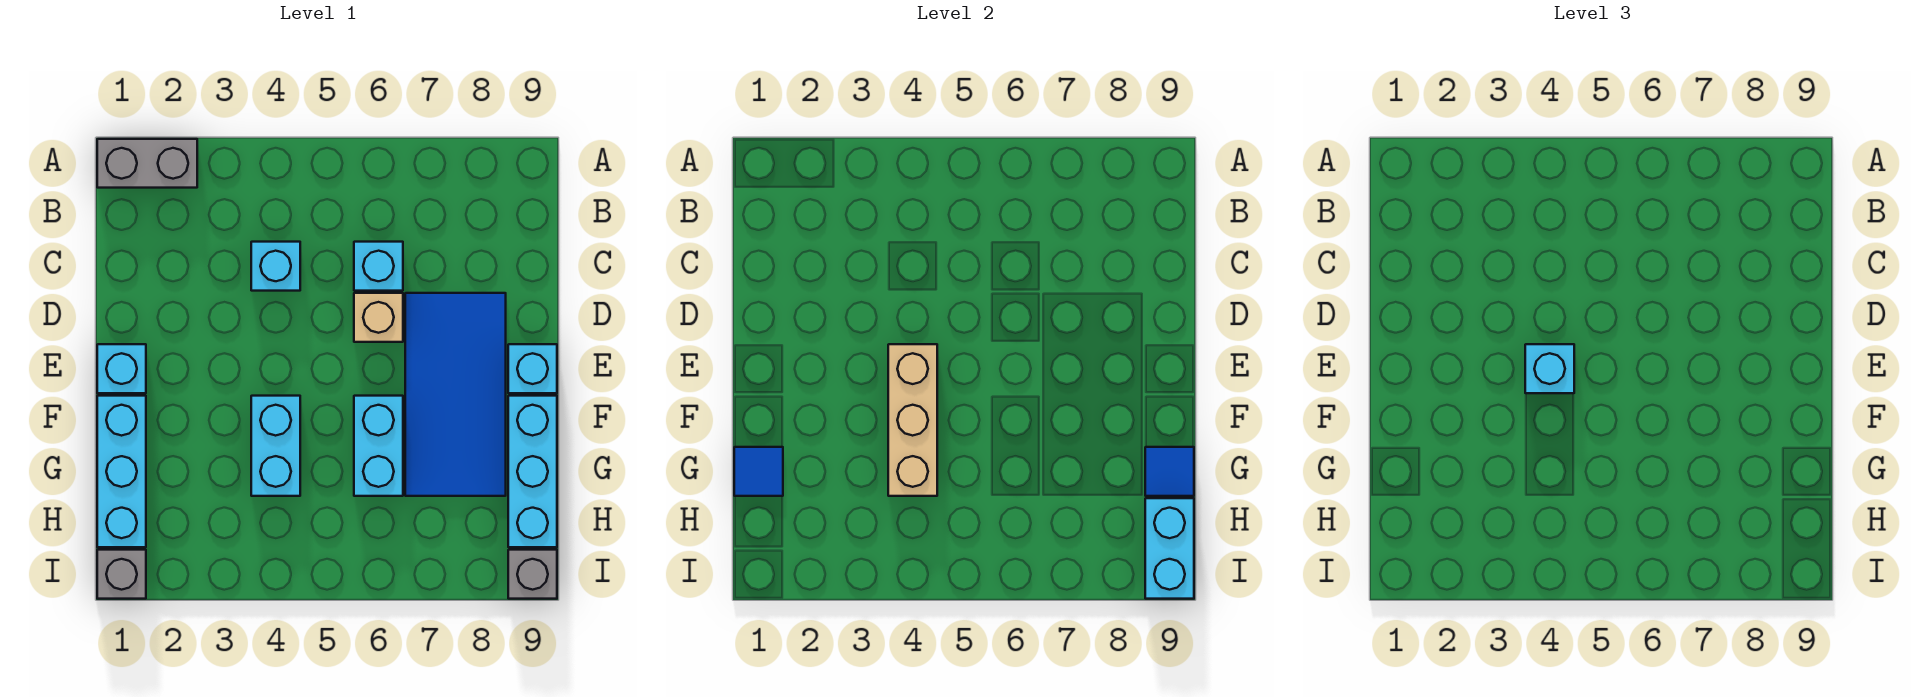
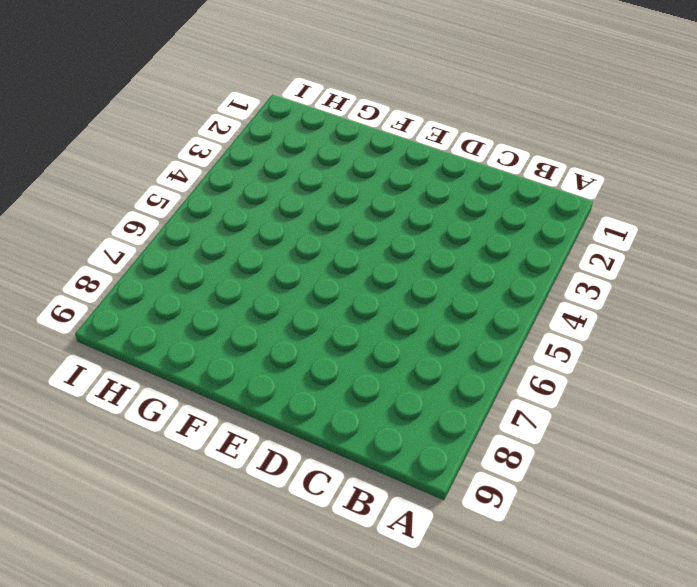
none -> grey brick A1:A2 level 1
none -> cyan brick C4 level 1
none -> cyan brick C6 level 1

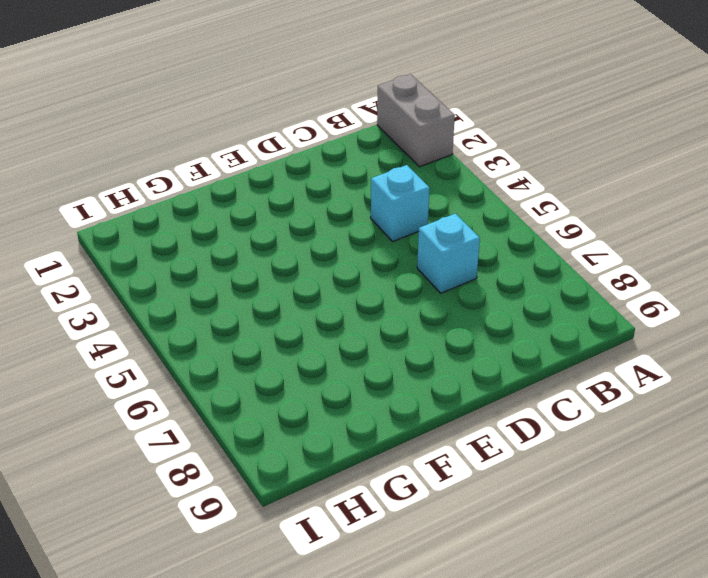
none -> tan brick D6 level 1
none -> blue tile D7:G8 level 1
none -> cyan brick E1 level 1

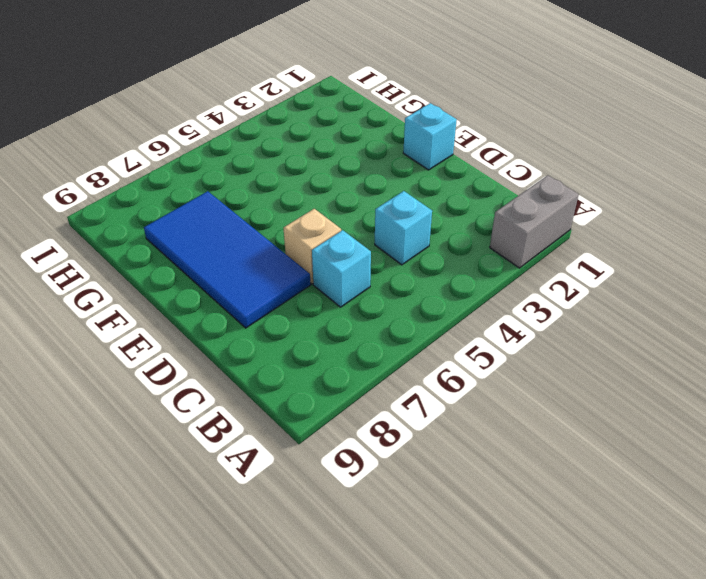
none -> cyan brick E9 level 1
none -> cyan brick F1:H1 level 1
none -> cyan brick F4:G4 level 1

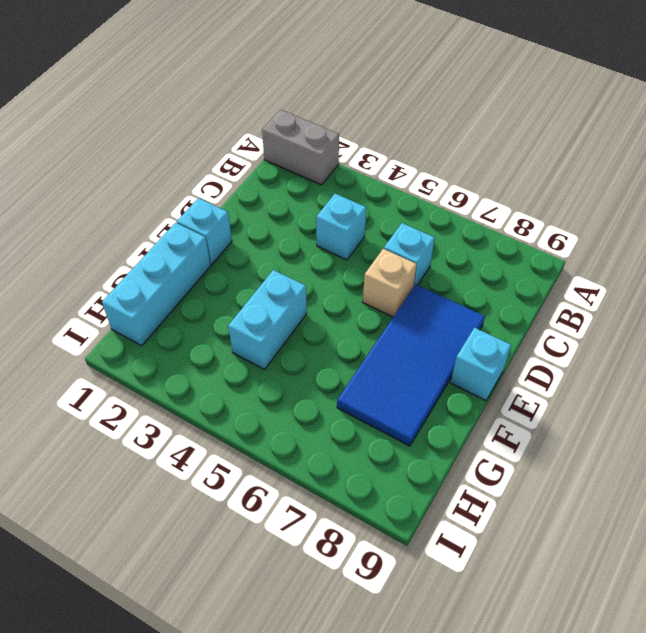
none -> cyan brick F6:G6 level 1
none -> cyan brick F9:H9 level 1
none -> grey brick I1 level 1

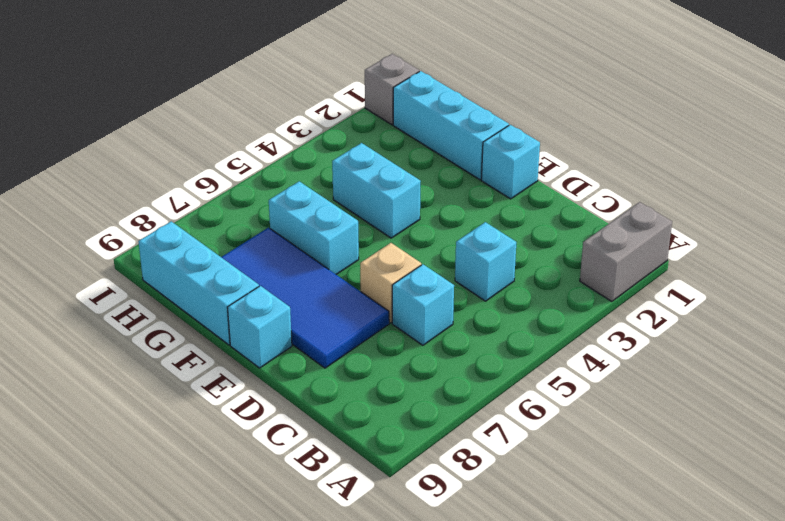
none -> grey brick I9 level 1
none -> tan brick E4:G4 level 2
none -> blue tile G1 level 2

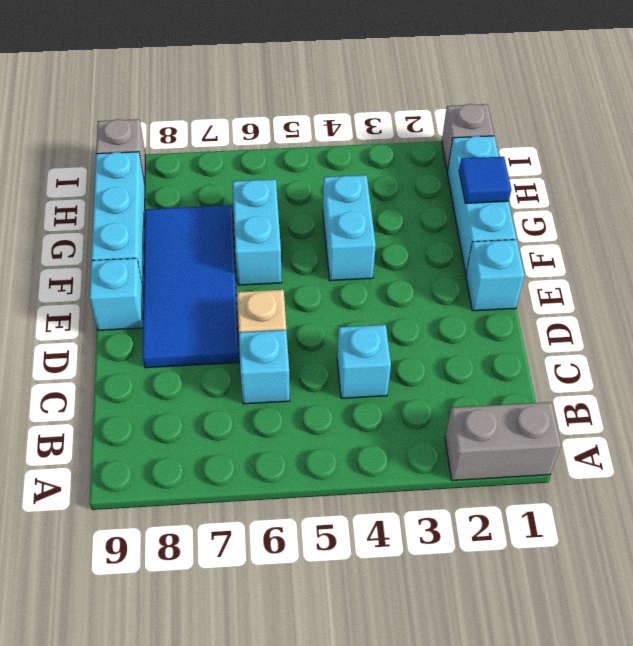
none -> tan brick E4:G4 level 2
none -> blue tile G9 level 2
none -> cyan brick H9:I9 level 2

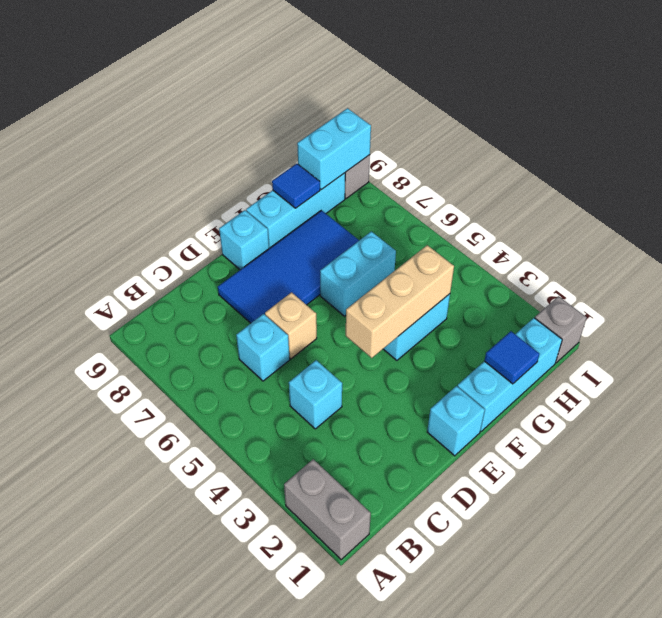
none -> cyan brick E4 level 3

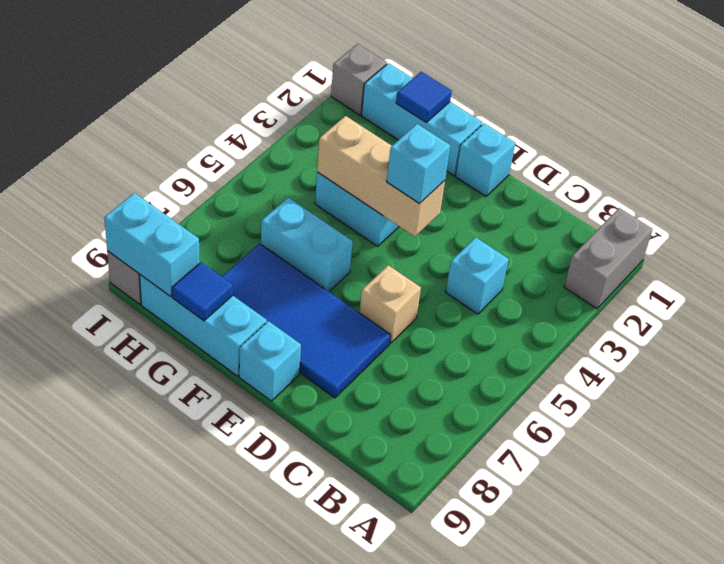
none -> cyan brick C6 level 1

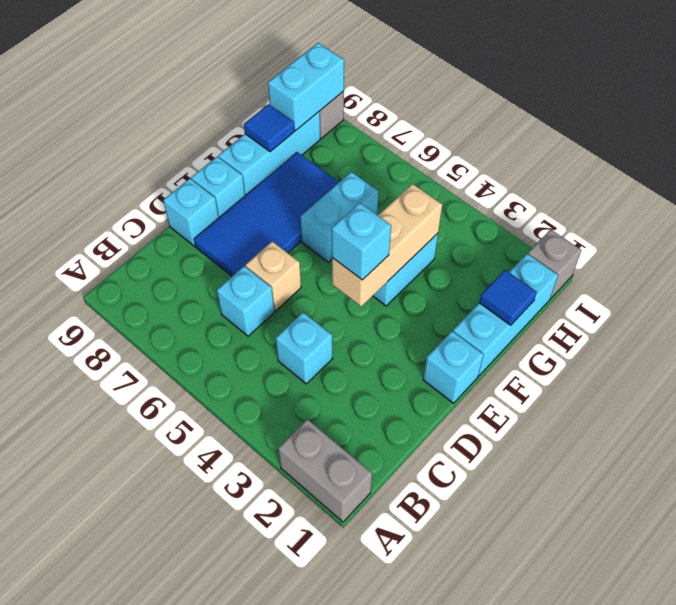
cyan brick D9 level 1 -> none

